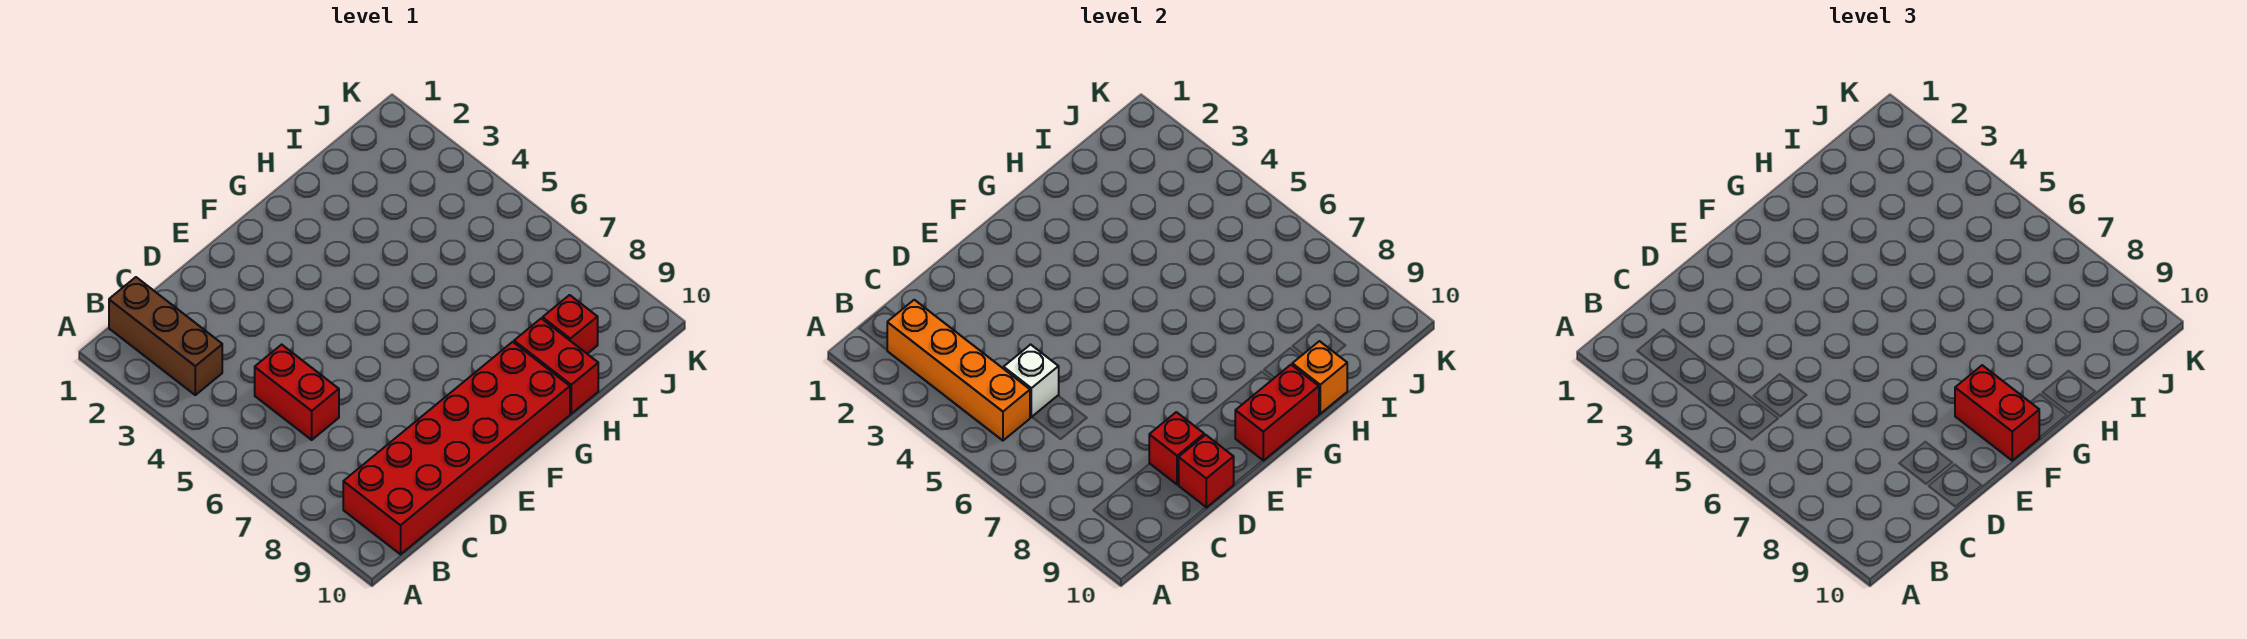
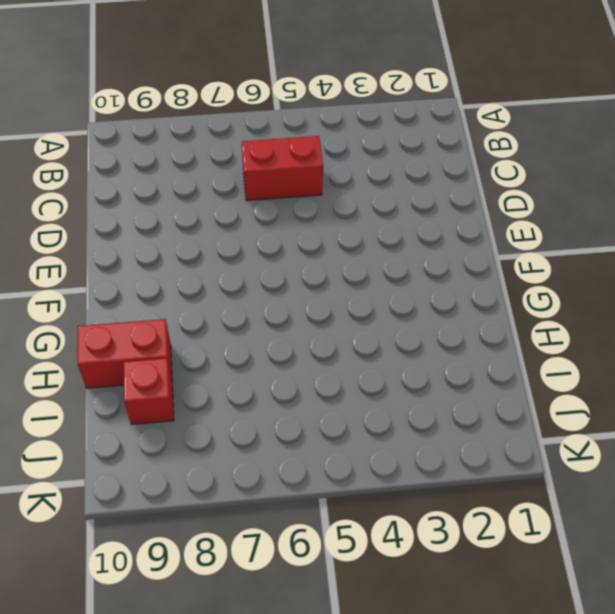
none -> brown brick B1:B3 level 1
none -> red brick B9:G10 level 1
none -> orange brick B2:B5 level 2

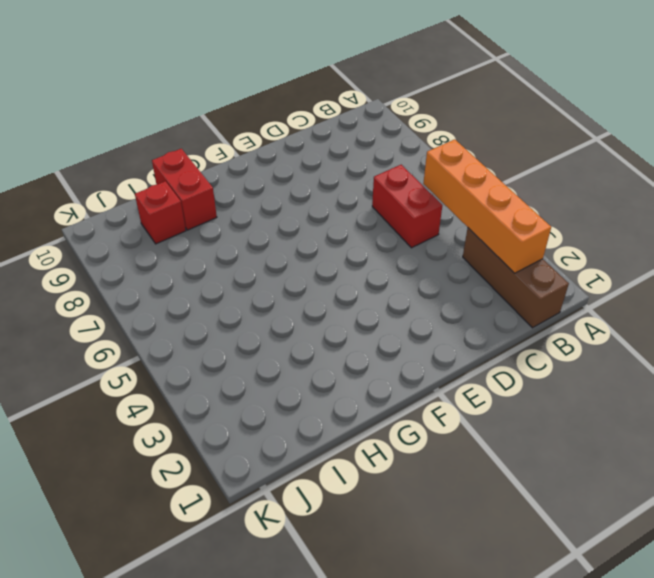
none -> red brick B9:G10 level 1
none -> white brick C5 level 2
none -> red brick D9 level 2

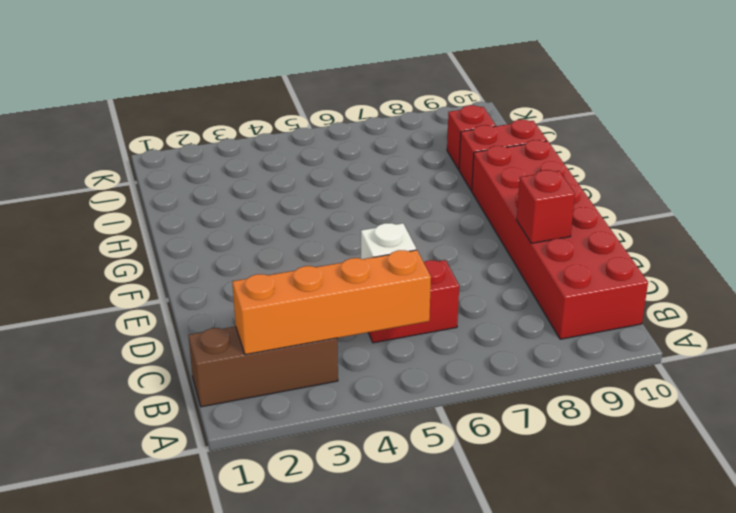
none -> red brick D10 level 2
none -> red brick F10:G10 level 2
none -> orange brick H10 level 2

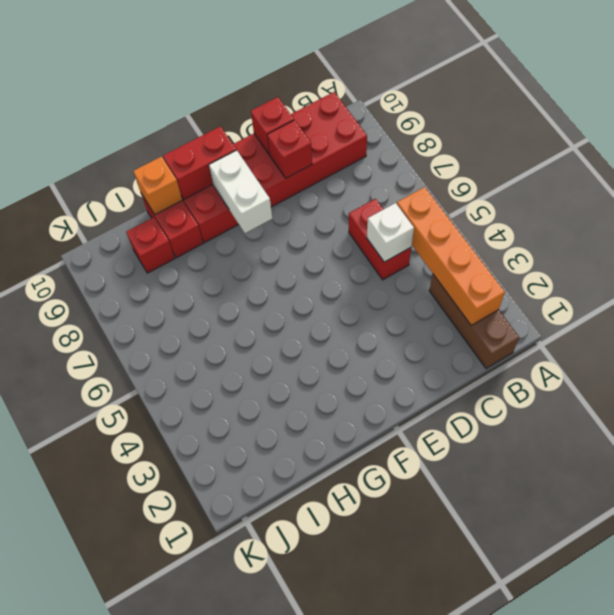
white brick F8:F9 level 2 -> none
none -> red brick F9:F10 level 3

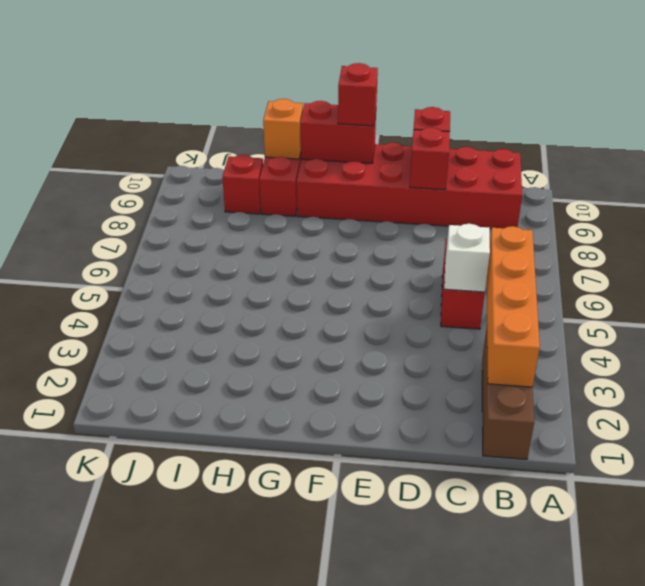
red brick F10 level 3 -> red brick F9:F10 level 3

